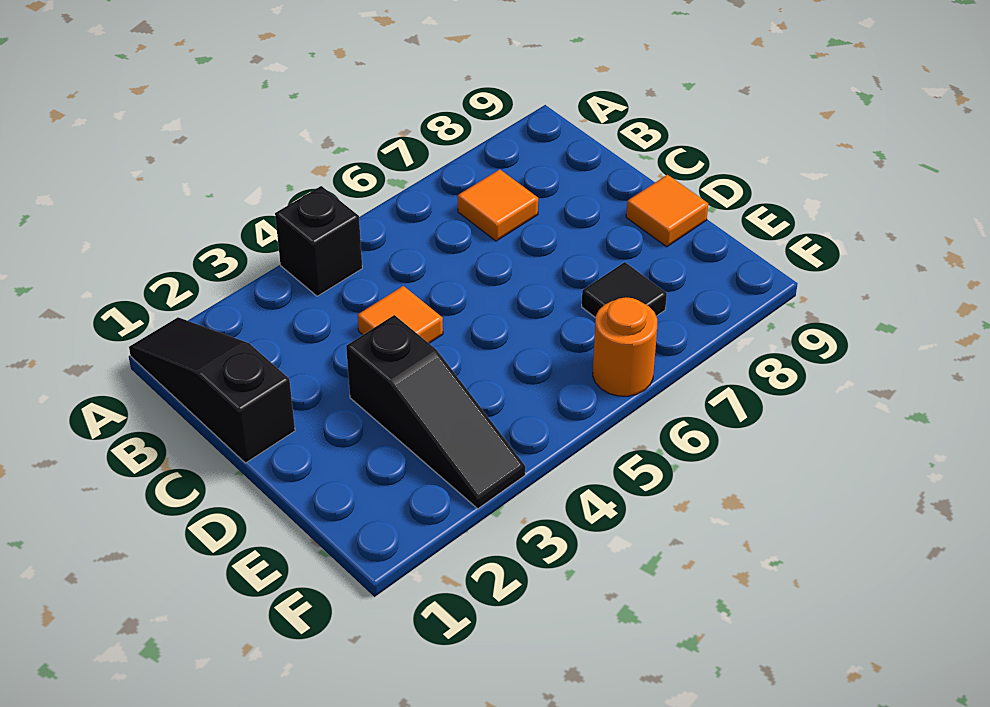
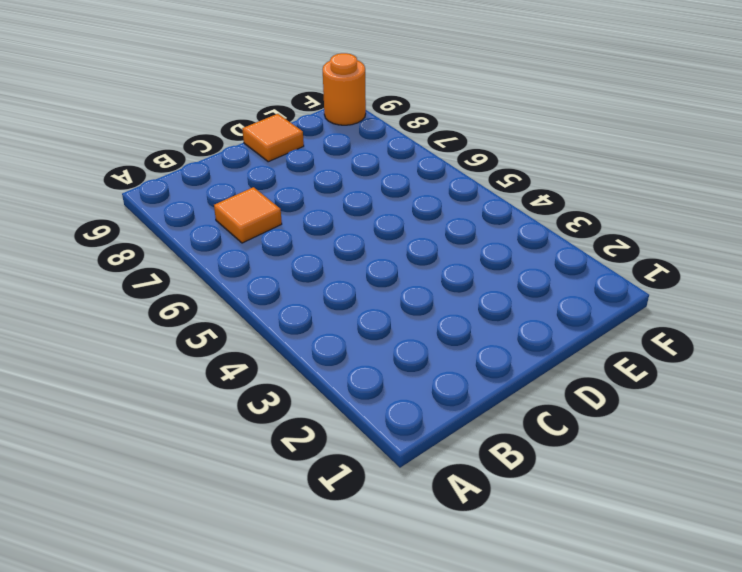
orange round brick F9 level 1 -> orange round brick F6 level 1
none -> black slope A1:C1 level 1 top C
none -> black brick A4 level 1

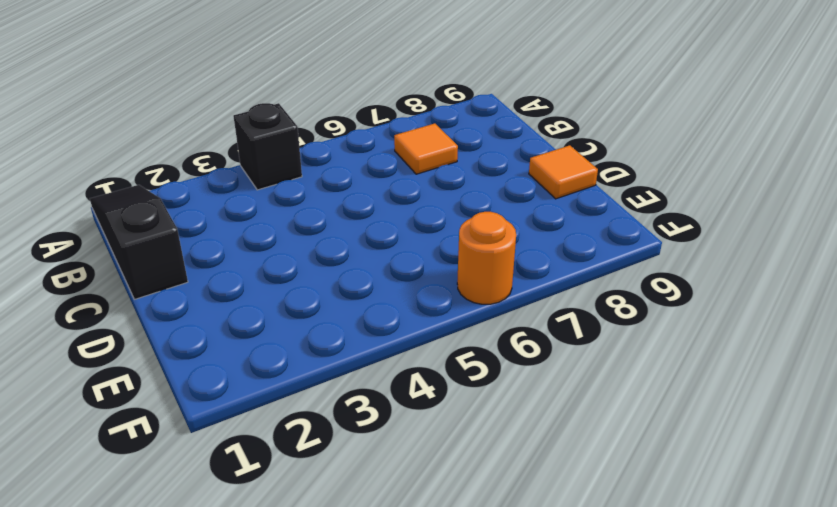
none -> orange tile C4 level 1
none -> black slope D3:F3 level 1 top D

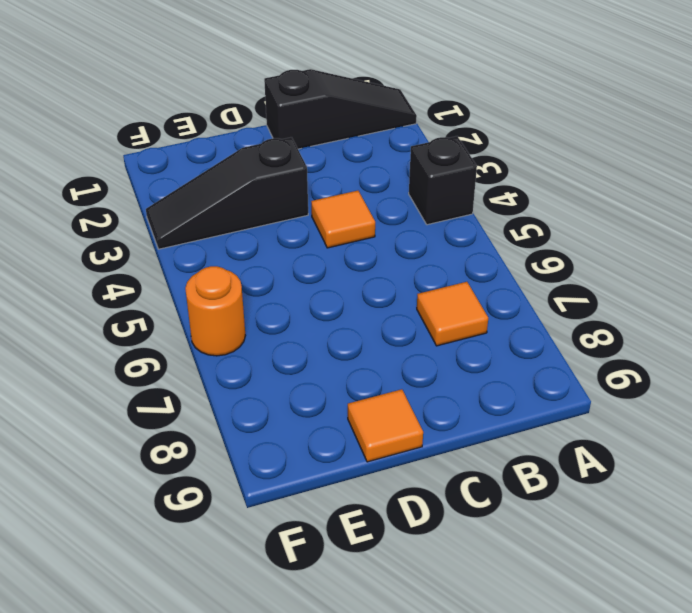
none -> black tile E7 level 1

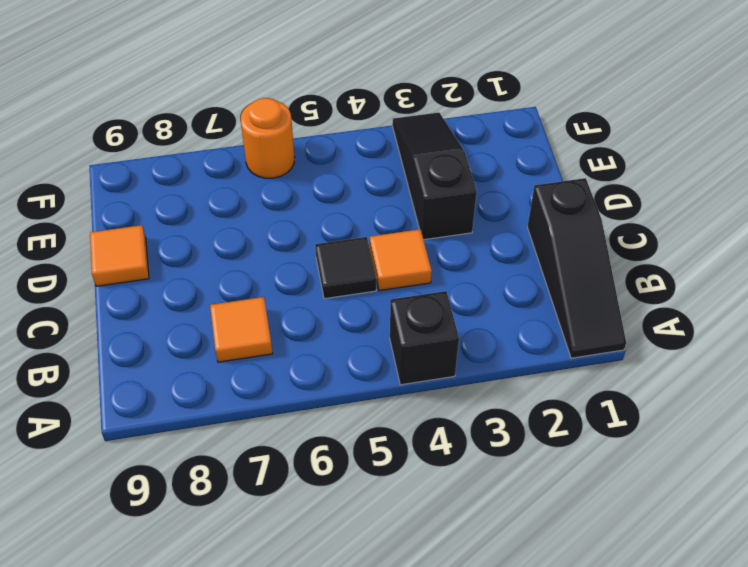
black tile C5 level 1 -> black tile E7 level 1

